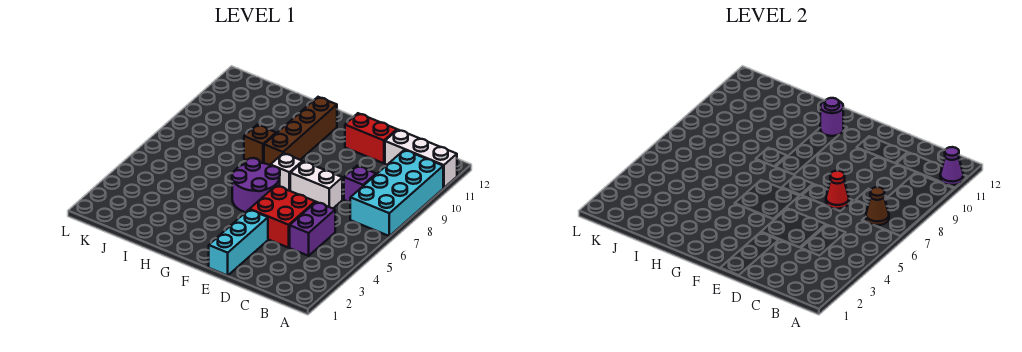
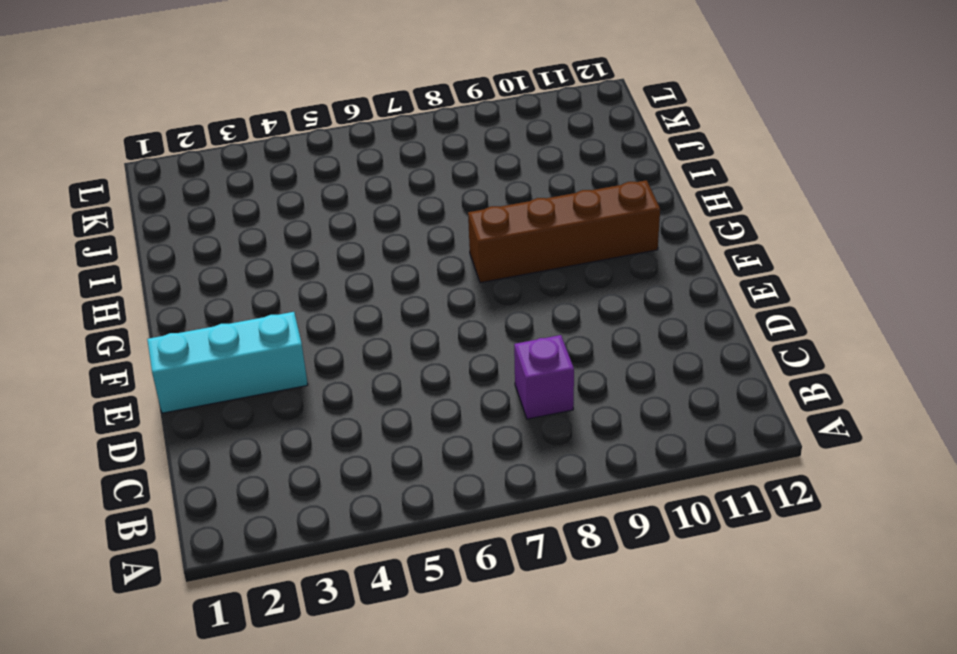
none -> cyan brick A7:B10 level 1
none -> white brick A11:C11 level 1
none -> purple brick C4:C5 level 1

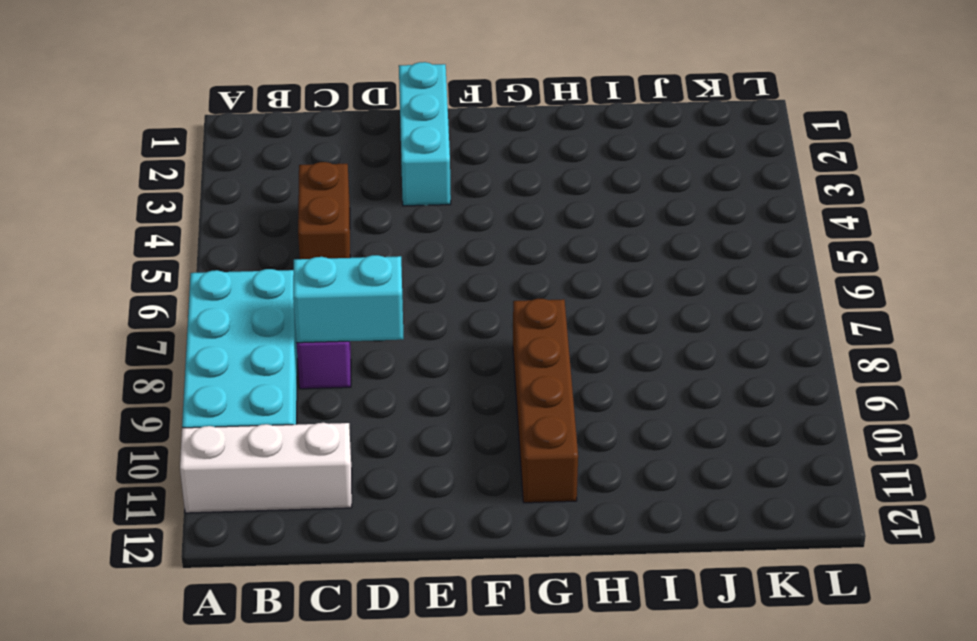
brown brick C4:C5 level 1 -> purple brick C4:C5 level 1
cyan brick C8:D8 level 2 -> none
none -> red brick D4:E5 level 1
none -> white brick D7:E7 level 1
none -> red brick D11:E11 level 1

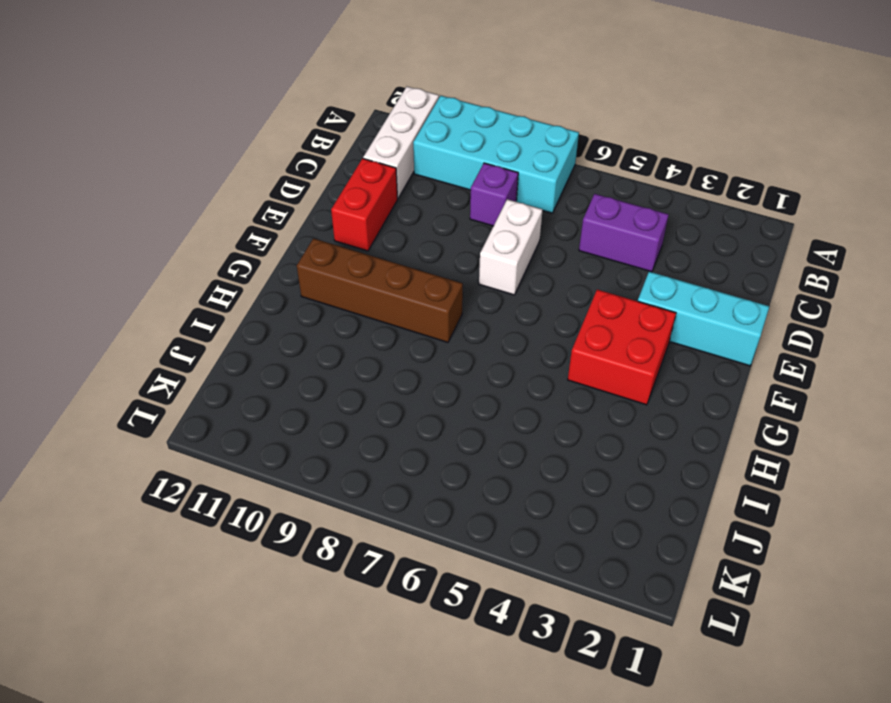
red brick F3:G4 level 1 -> red brick D4:E5 level 1
none -> purple round brick F5:G6 level 1
none -> white brick F7 level 1
none -> brown brick H8 level 1

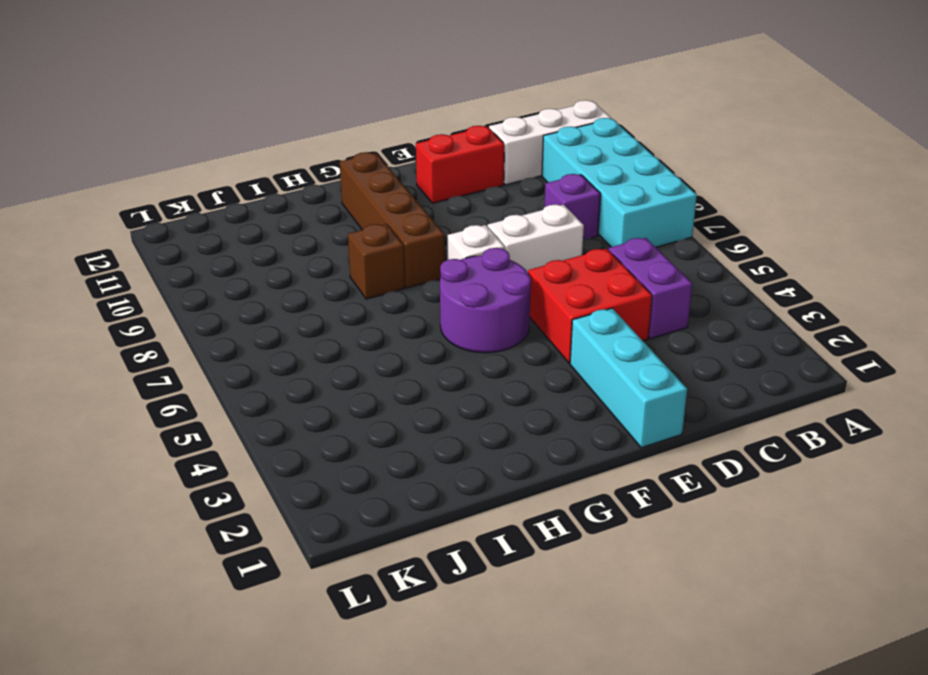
none -> purple cone A11 level 2
none -> brown cone B7 level 2
none -> red cone D7 level 2

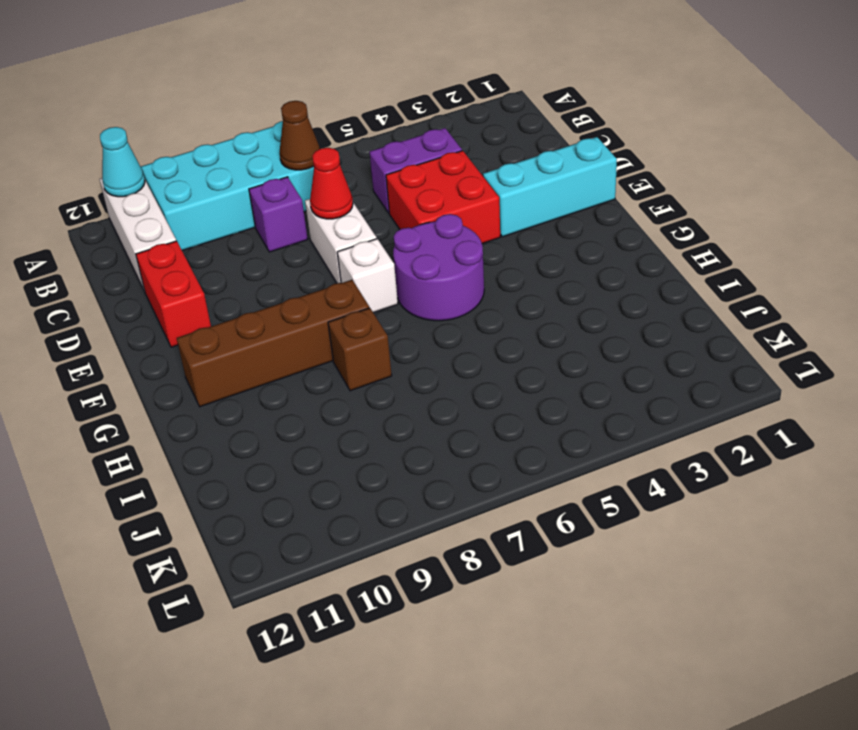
cyan cone A11 level 2 -> purple cone A11 level 2
none -> purple round brick G11 level 2

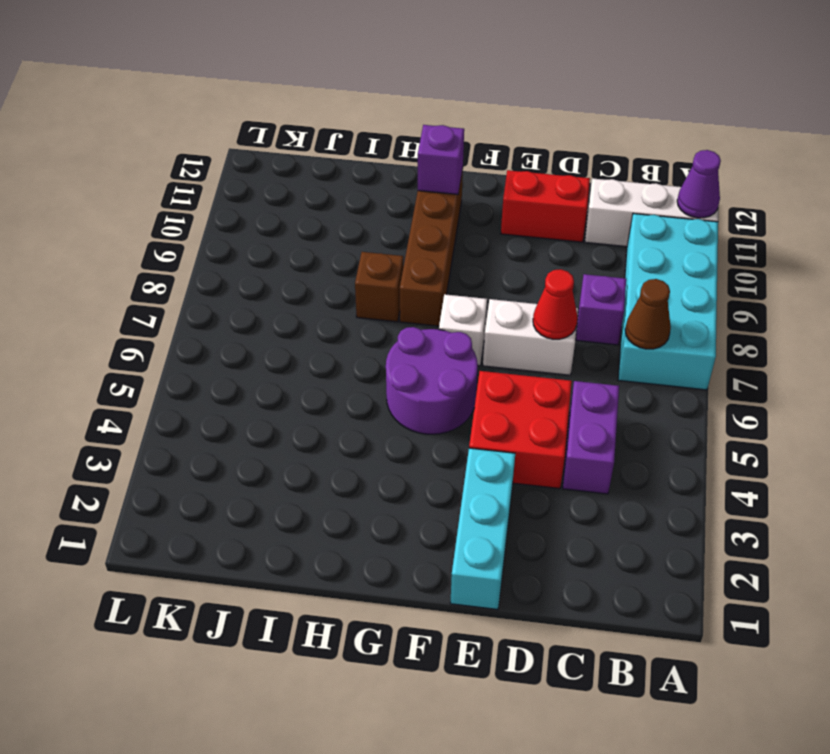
purple brick G11 level 2 -> purple round brick G11 level 2

